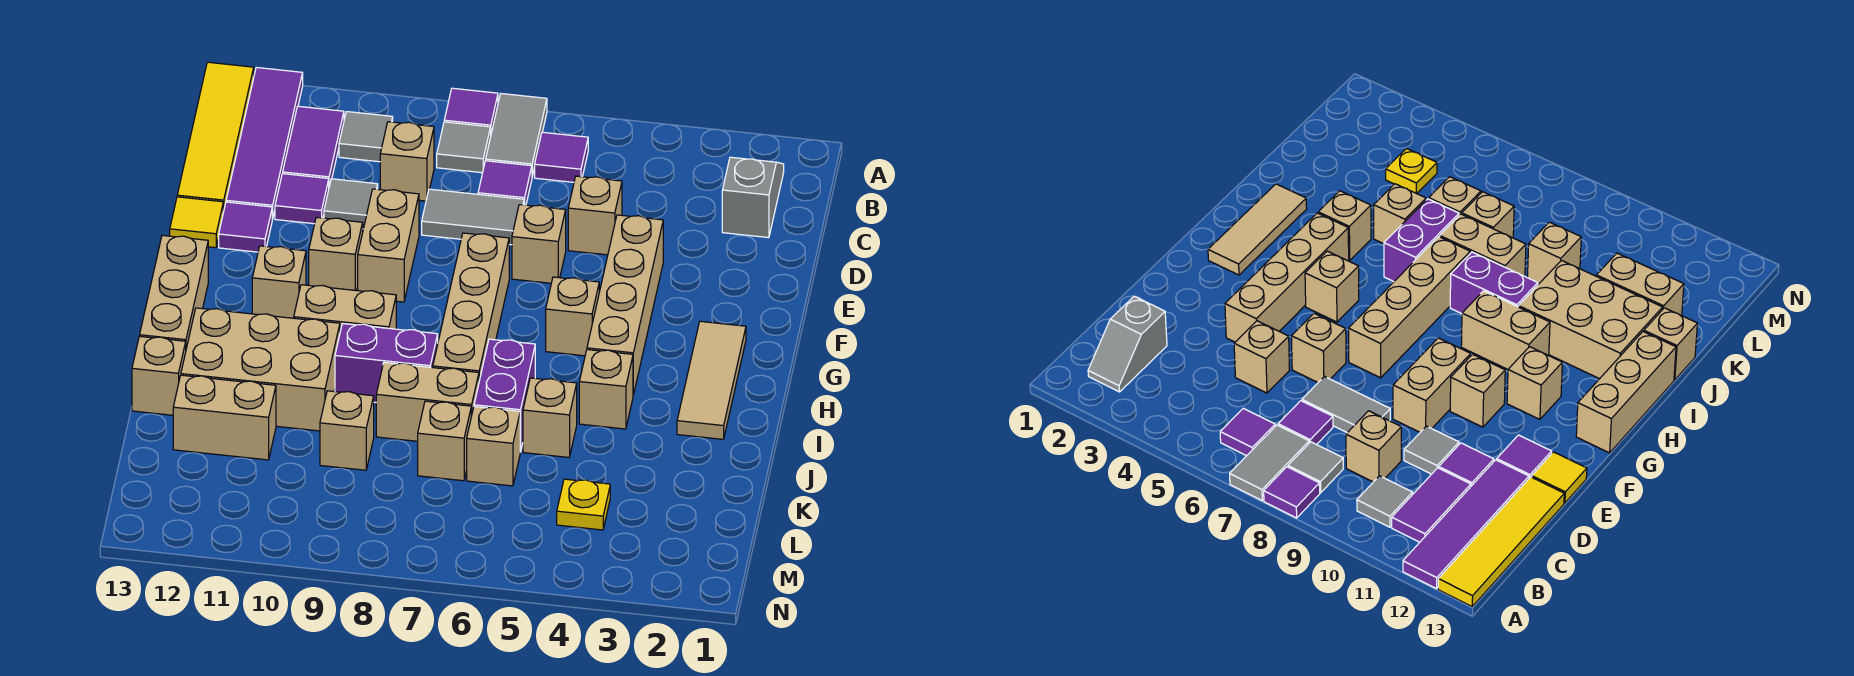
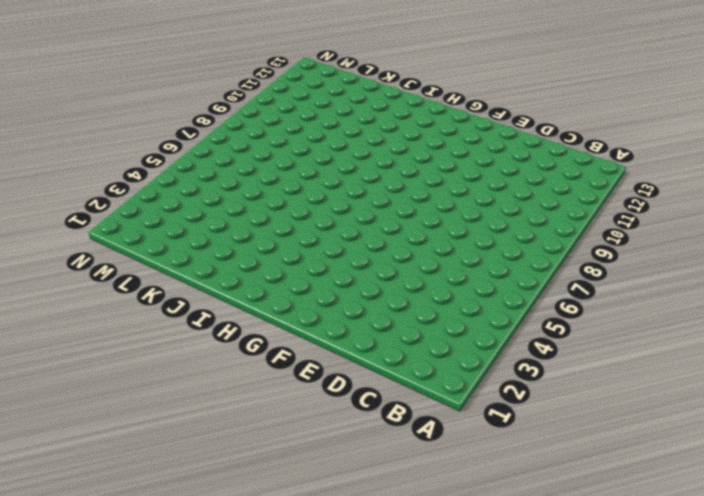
none -> grey tile A7:B7 level 1
none -> purple tile A8 level 1
none -> purple tile A12:D12 level 1
none -> yellow tile A13:D13 level 1

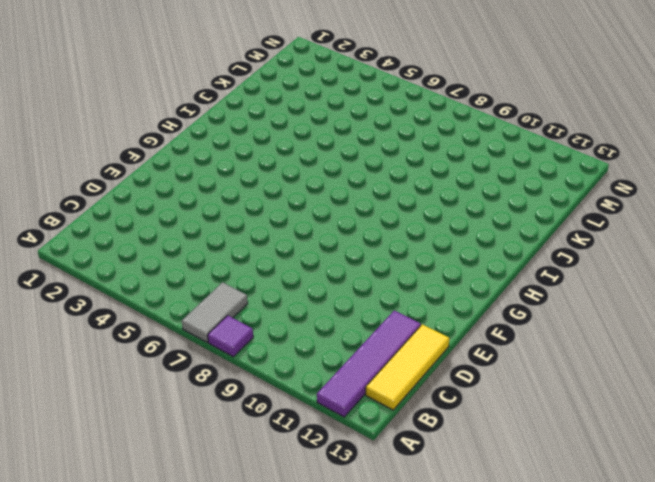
yellow tile B13:D13 level 1 -> yellow tile A13:D13 level 1
none -> grey slope B2:C2 level 1 top C
none -> purple tile B6 level 1
none -> grey tile B8 level 1
none -> grey tile B10 level 1

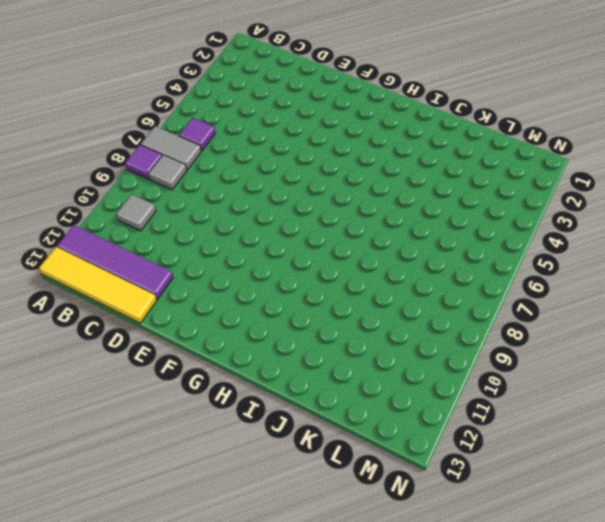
none -> grey slope B2:C2 level 1 top C
none -> purple tile B11:C11 level 1
none -> purple tile C7 level 1
none -> tan brick C9 level 1

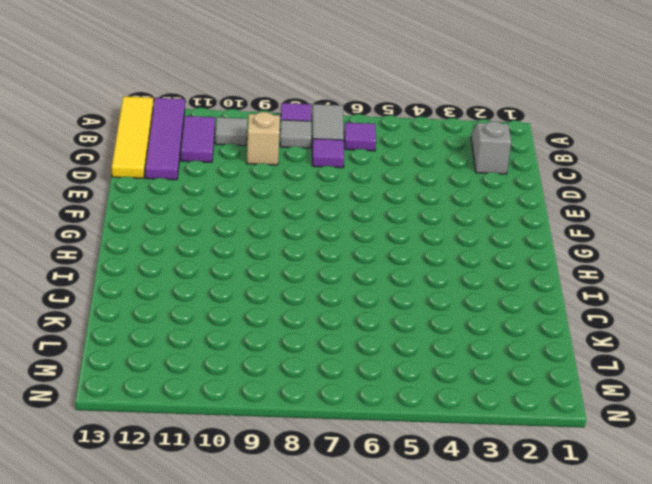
none -> tan brick D5 level 1
none -> grey tile D7:D8 level 1
none -> grey tile D10 level 1
none -> purple tile D11 level 1

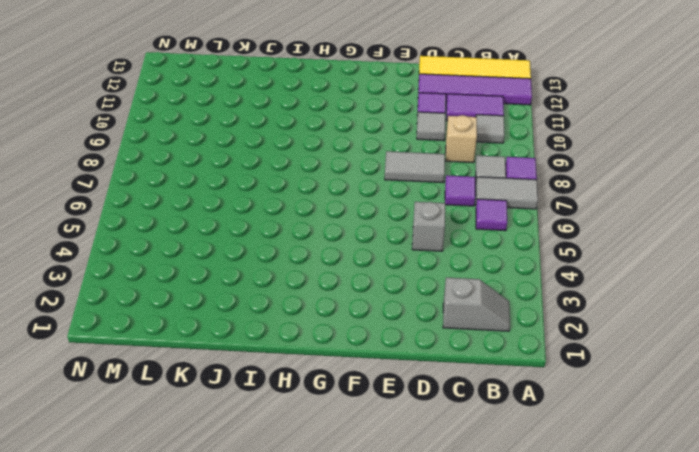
grey brick D5 level 1 -> tan brick D5 level 1
grey tile D8:E8 level 1 -> grey tile D7:D8 level 1
none -> tan brick E4:H4 level 1
none -> tan brick E6 level 1
none -> tan brick E9:F9 level 1
none -> purple tile E12 level 1

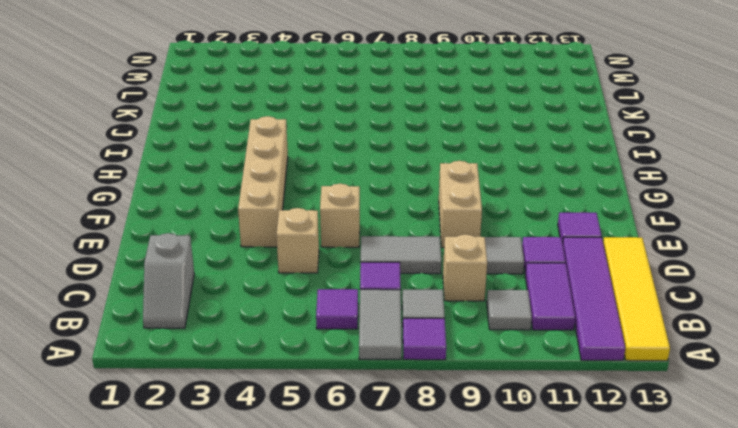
none -> yellow tile E13 level 1
none -> tan brick F7:I7 level 1
none -> tan brick F10 level 1
none -> tan tile G2:I2 level 1

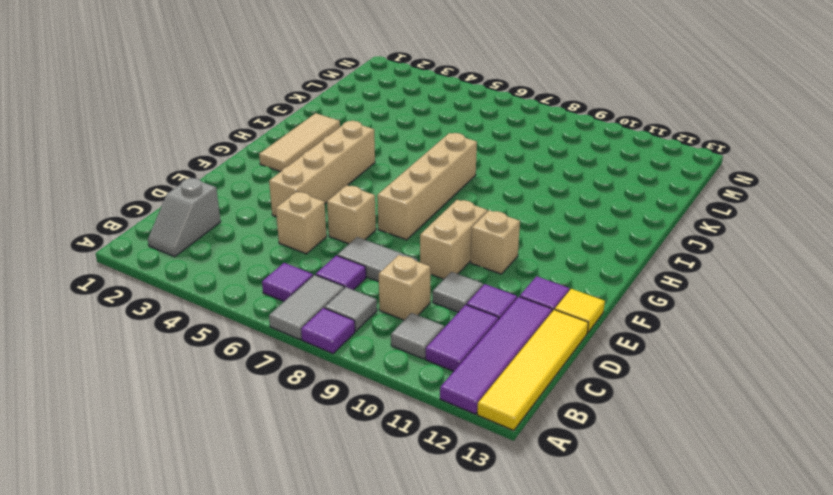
none -> tan brick G5 level 1
none -> tan brick G11 level 1
none -> tan brick G13:I13 level 1
none -> tan brick H9:H10 level 1

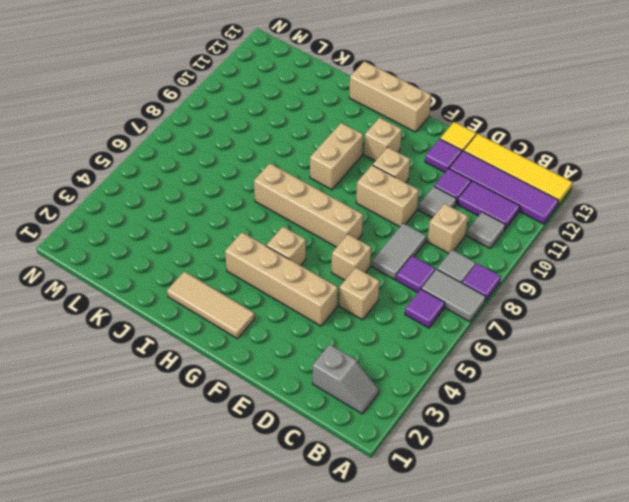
none -> tan brick I4 level 1
none -> purple brick I6:J6 level 1
none -> purple brick I8:I9 level 1
none -> tan brick I10:J12 level 1

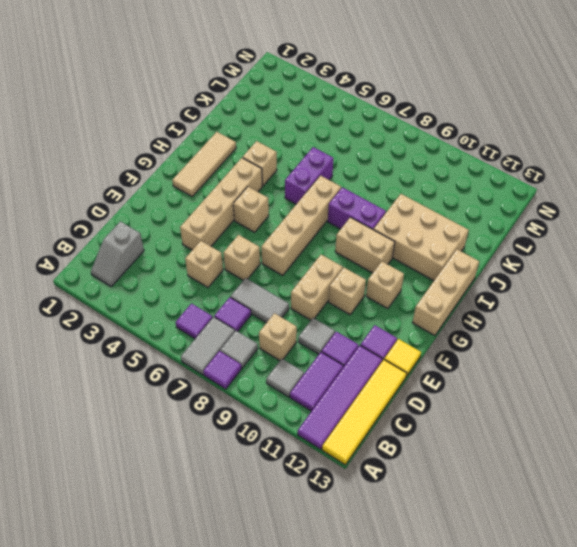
none -> tan brick J5 level 1
none -> tan brick J7:J8 level 1
none -> tan brick J13 level 1
none -> tan brick K6 level 1

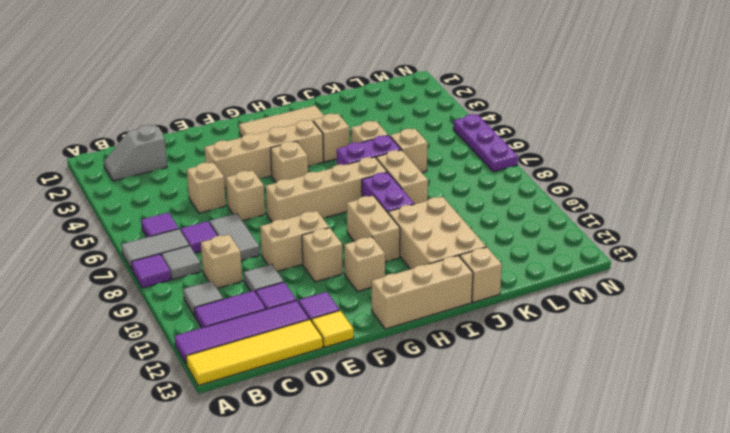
purple plate N5:N7 level 1 -> none
none -> tan brick K7 level 1
none -> tan brick K9 level 1
none -> tan brick K11:K12 level 1
none -> yellow plate L4 level 1

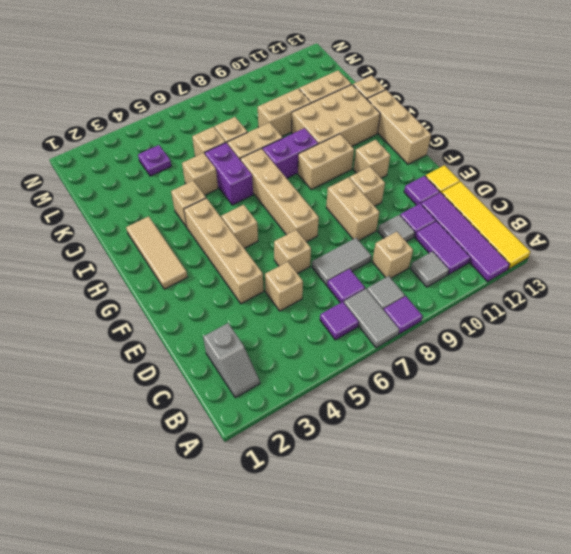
tan brick K9:K10 level 1 -> tan brick K9 level 1
purple plate L4 level 1 -> yellow plate L4 level 1

